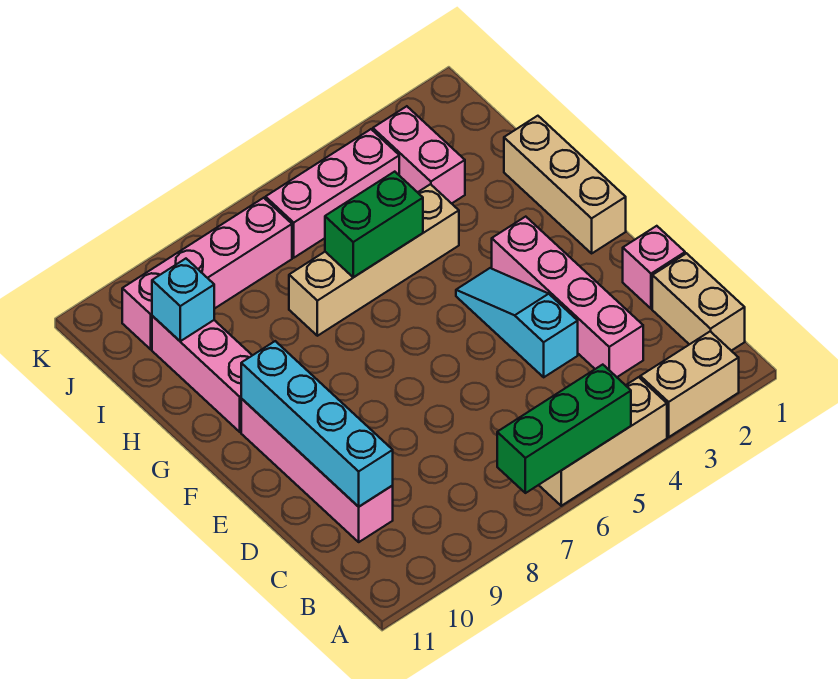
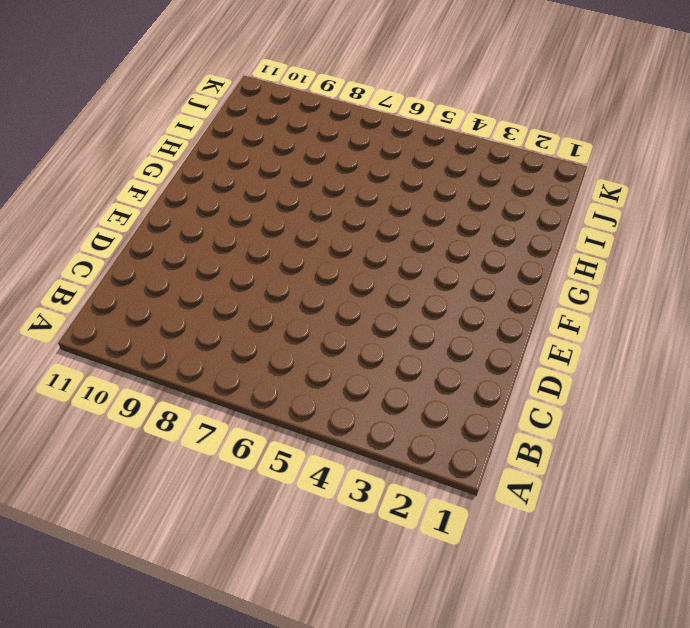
none -> tan brick A2:A3 level 1
none -> tan brick A4:A6 level 1
none -> tan brick B1:C1 level 1

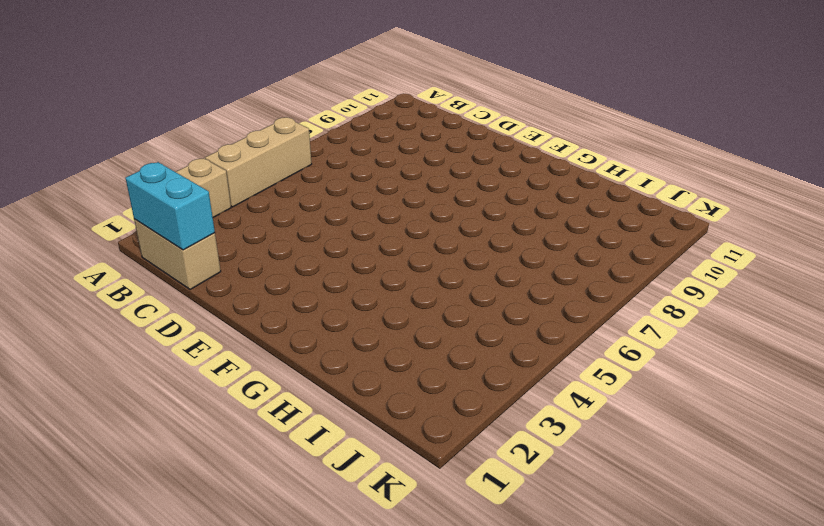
cyan brick B1:C1 level 2 -> none
none -> pink brick C3:F3 level 1
none -> pink brick C10:F10 level 1
none -> pink brick D1 level 1

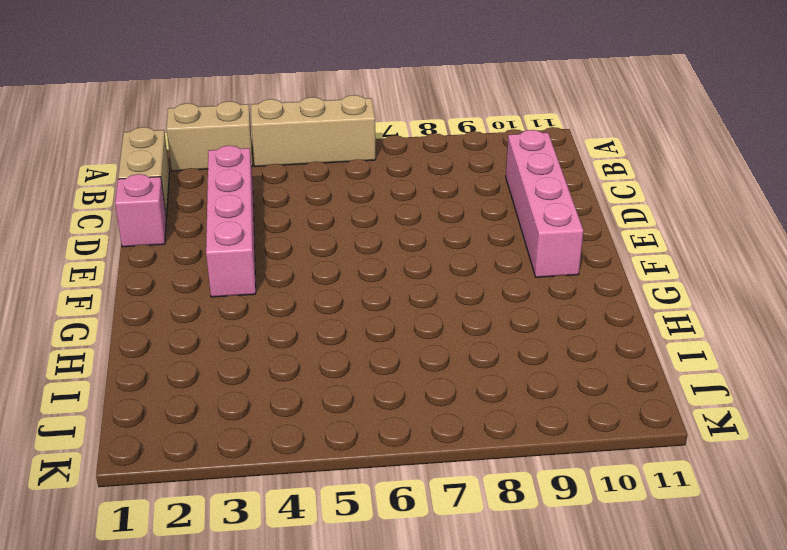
none -> cyan slope D4:F4 level 1 top D
none -> tan brick F1:H1 level 1
none -> pink brick G10:I10 level 1

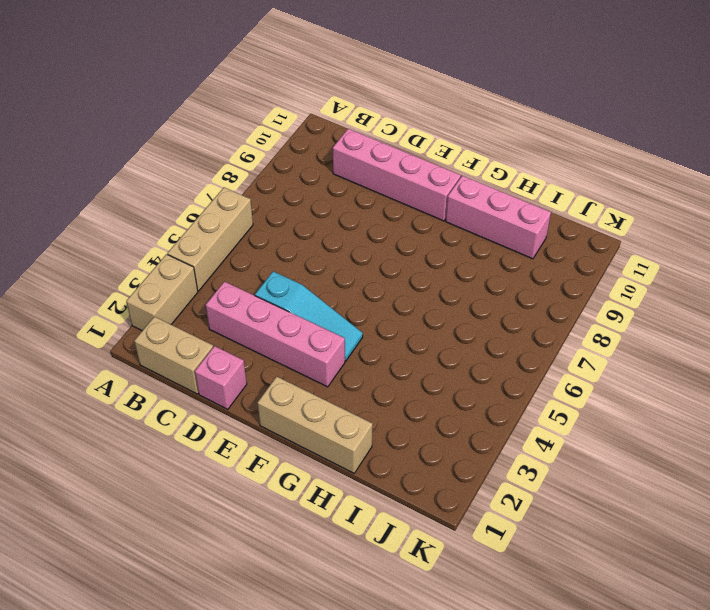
none -> tan brick H4:H7 level 1
none -> pink brick I3:J3 level 1
none -> pink brick J4:J6 level 1

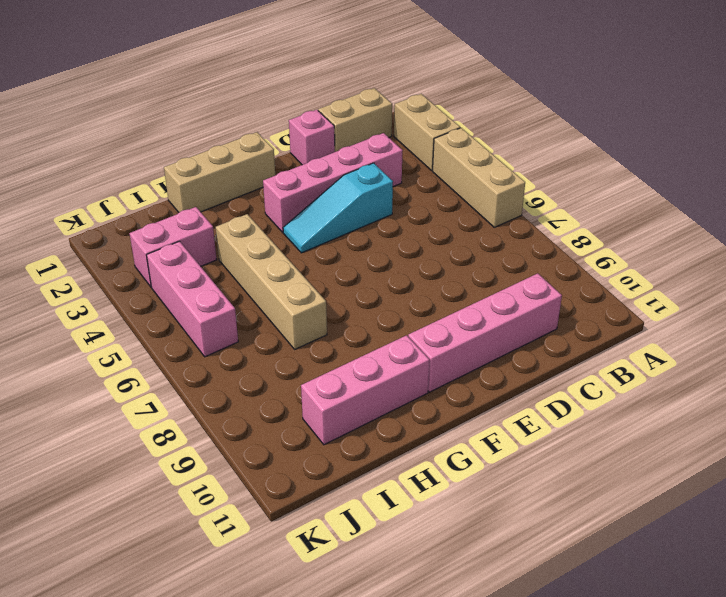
none -> pink brick J7:J10 level 1
none -> green brick A5:A7 level 2
none -> cyan brick C10:F10 level 2

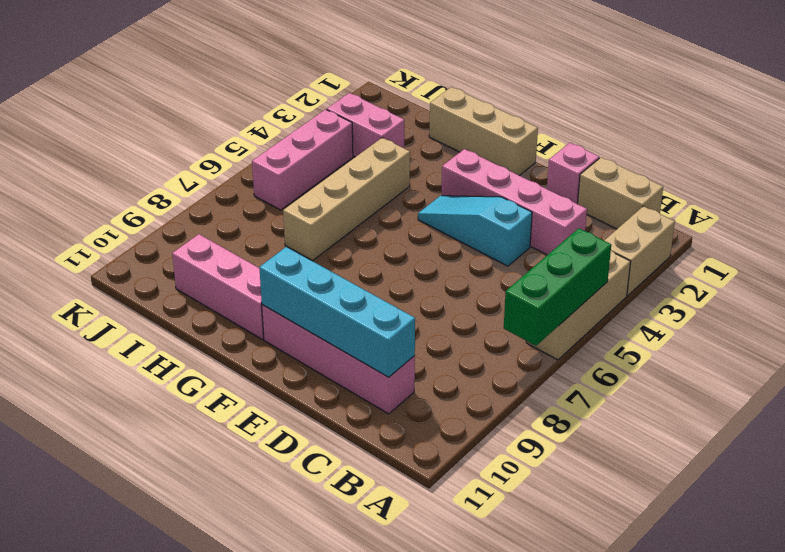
none -> pink brick J7:J10 level 1
none -> green brick H5:H6 level 2
none -> cyan brick I10 level 2

